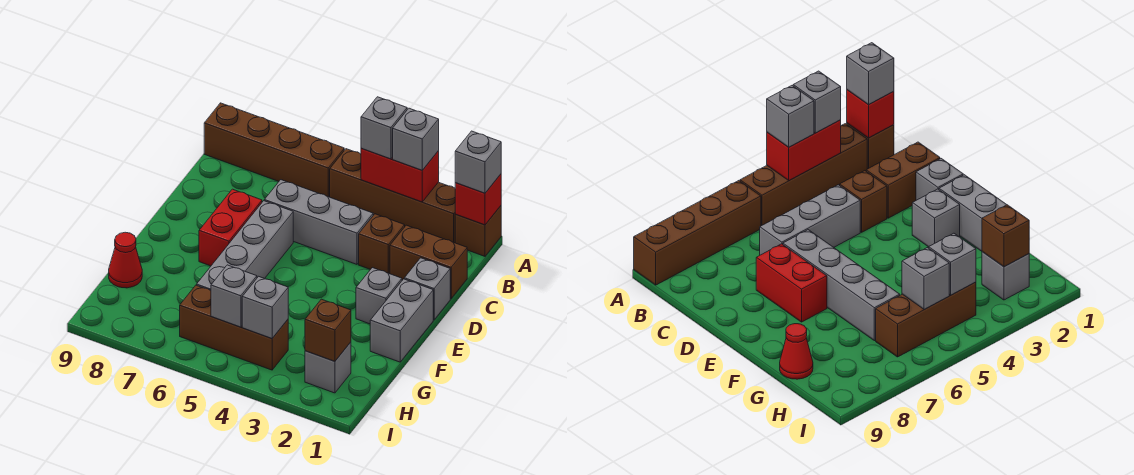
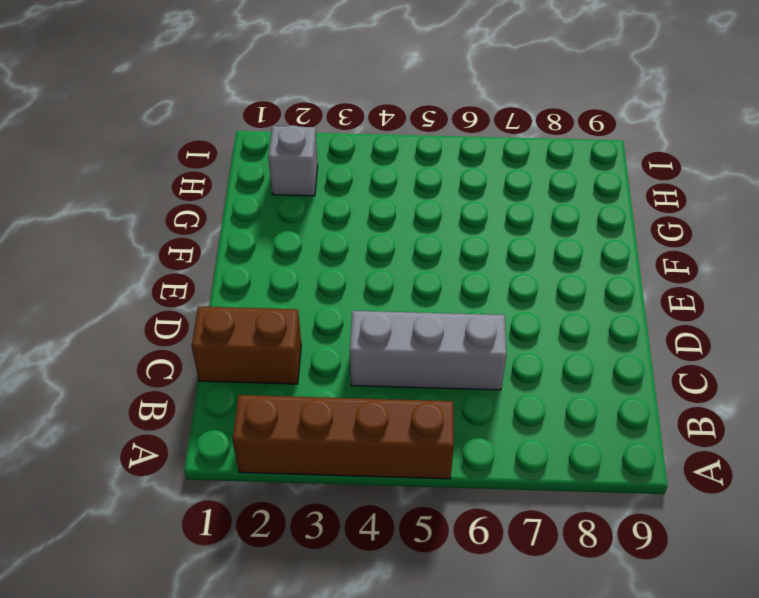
none -> brown brick A1 level 1
none -> brown brick A6:A9 level 1
none -> brown brick C3 level 1

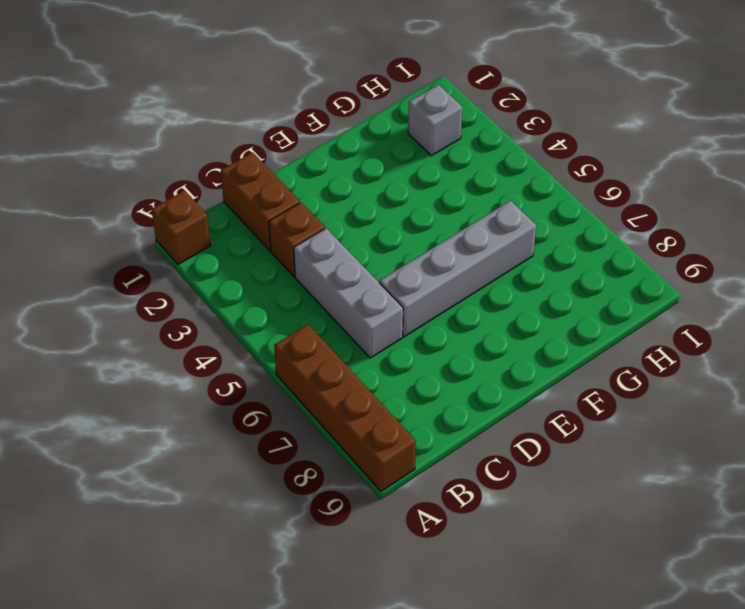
none -> brown brick A2:A5 level 1
none -> grey brick D1 level 1
none -> red brick D7:E7 level 1

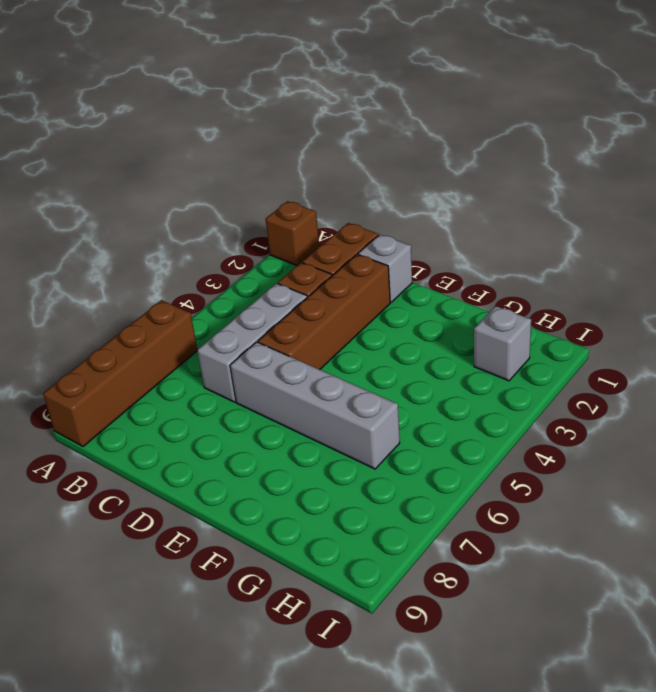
brown brick D2:D5 level 1 -> brown brick A2:A5 level 1
none -> red brick D7:E7 level 1
none -> grey brick E1:F1 level 1
none -> grey brick E2 level 1

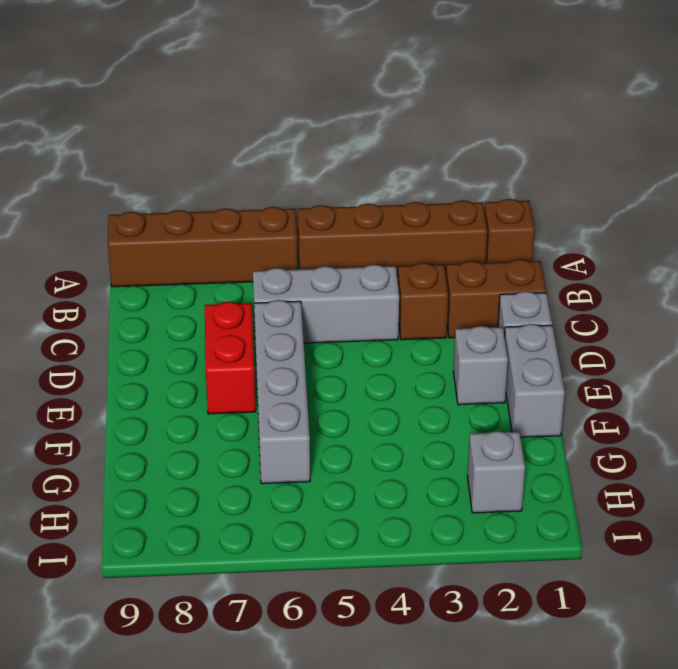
none -> red cone G9 level 1
none -> brown brick H4:H6 level 1
none -> red brick A1 level 2

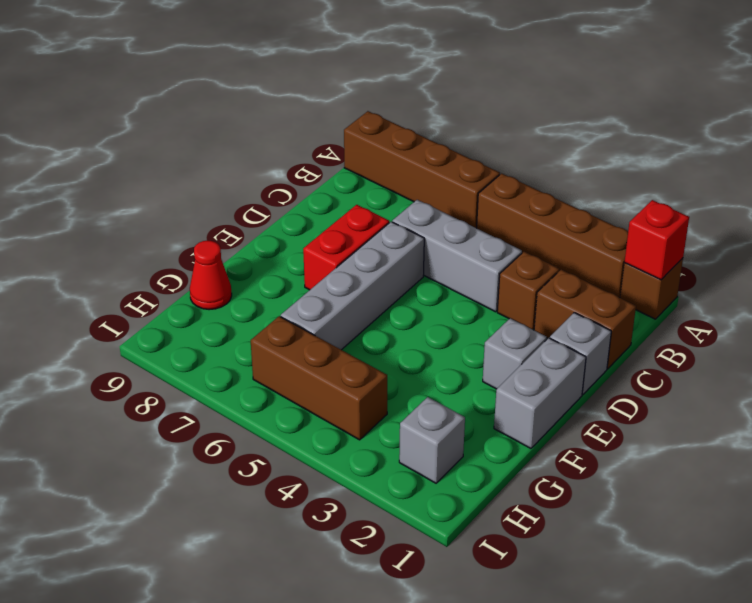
none -> red brick A3:A4 level 2
none -> brown brick H2 level 2
none -> grey brick H4 level 2

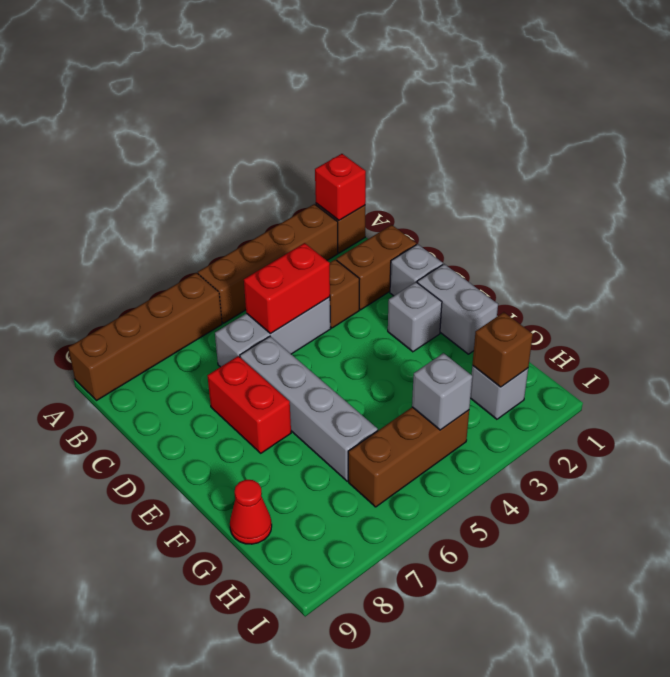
red brick C4:C5 level 2 -> red brick A3:A4 level 2
none -> grey brick H5 level 2
none -> grey brick A1 level 3
none -> grey brick A3 level 3

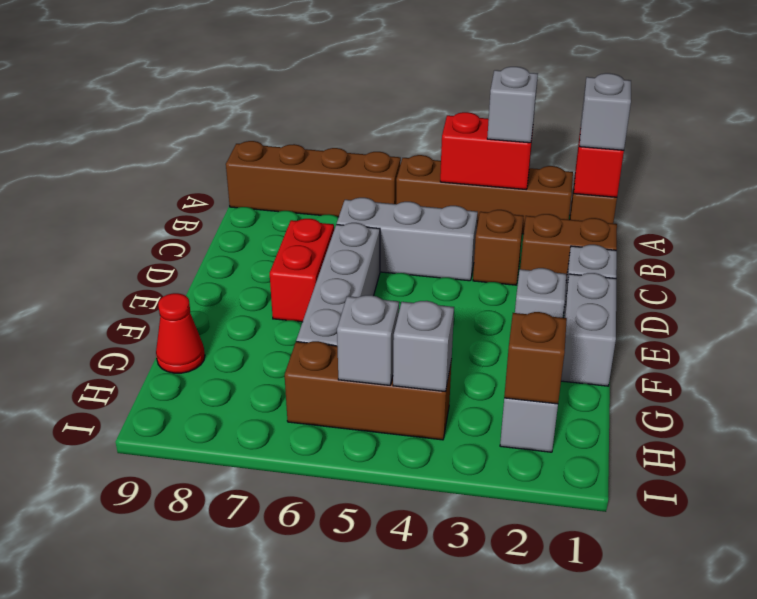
none -> grey brick A4 level 3

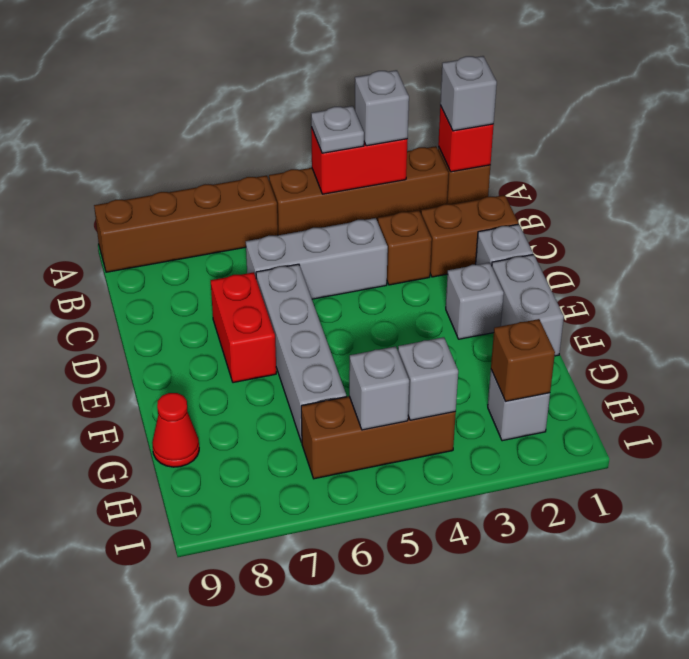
grey plate A4 level 3 -> grey brick A4 level 3

